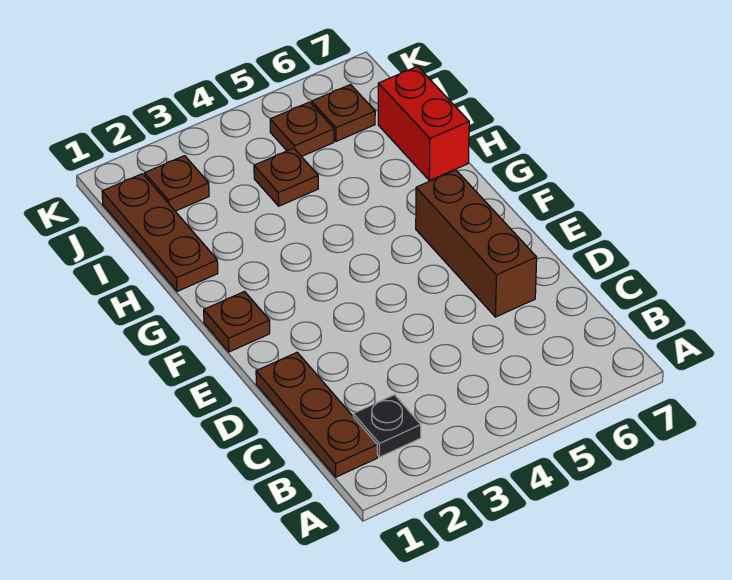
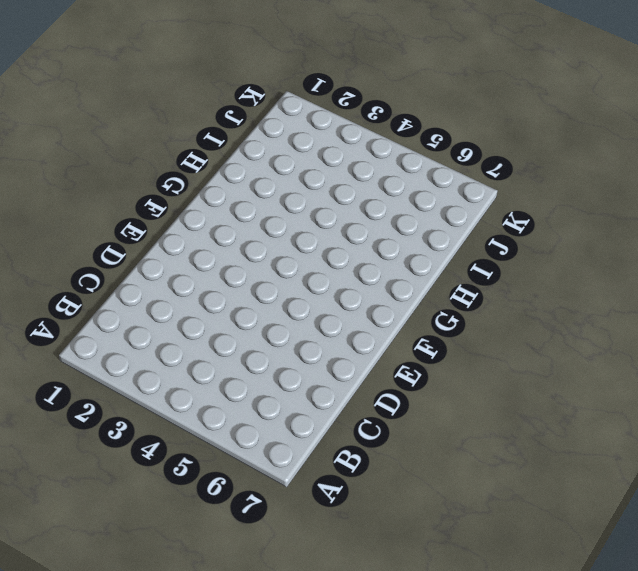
none -> brown plate B1:D1 level 1
none -> black plate B2 level 1

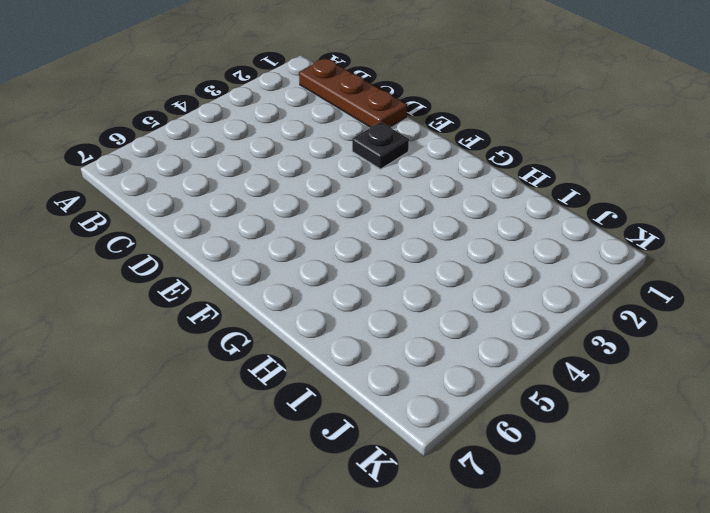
black plate E2 level 1 -> black plate B2 level 1
none -> brown brick D6:F6 level 1
none -> brown plate F1 level 1

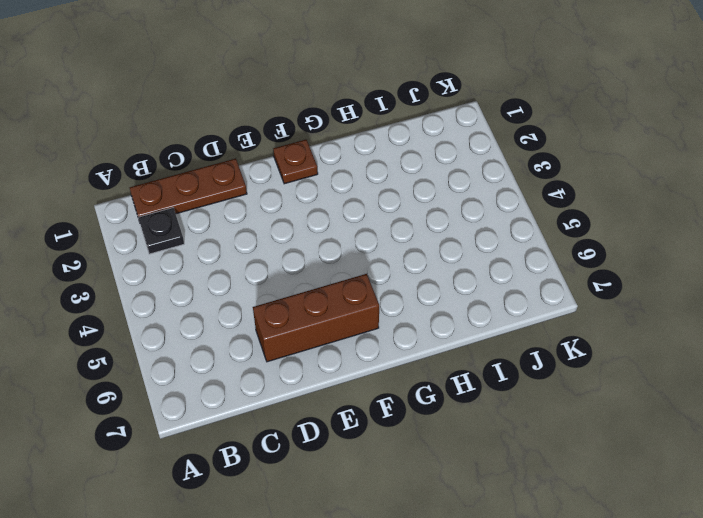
none -> brown plate H1:J1 level 1
none -> red brick H7:I7 level 1

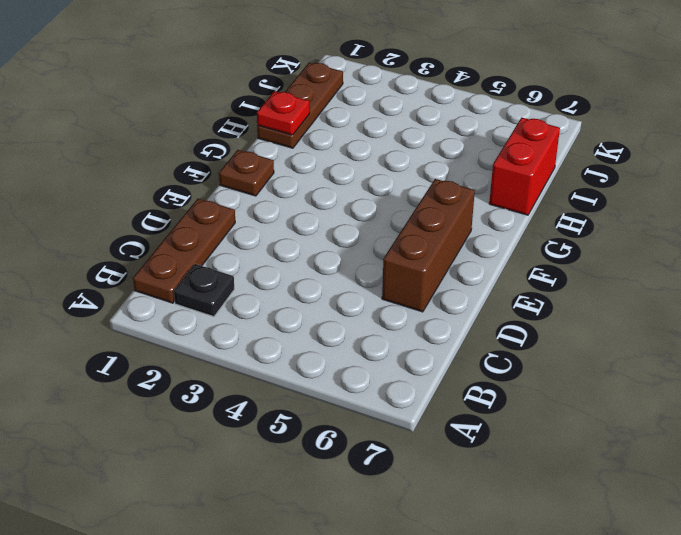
red plate H1 level 2 -> none
none -> brown plate I4 level 1
none -> brown plate J2 level 1

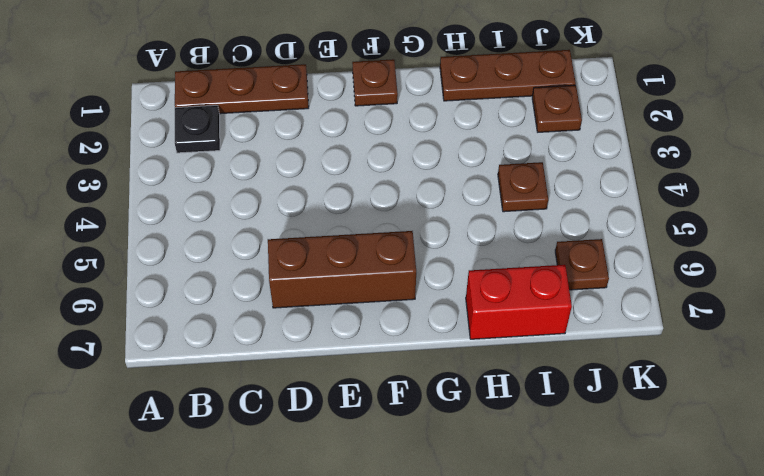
none -> brown plate J5 level 1

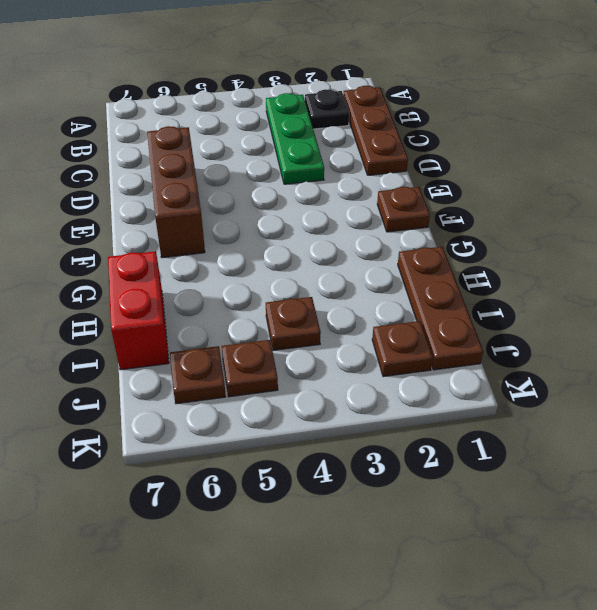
green plate B3:D3 level 1 -> none

